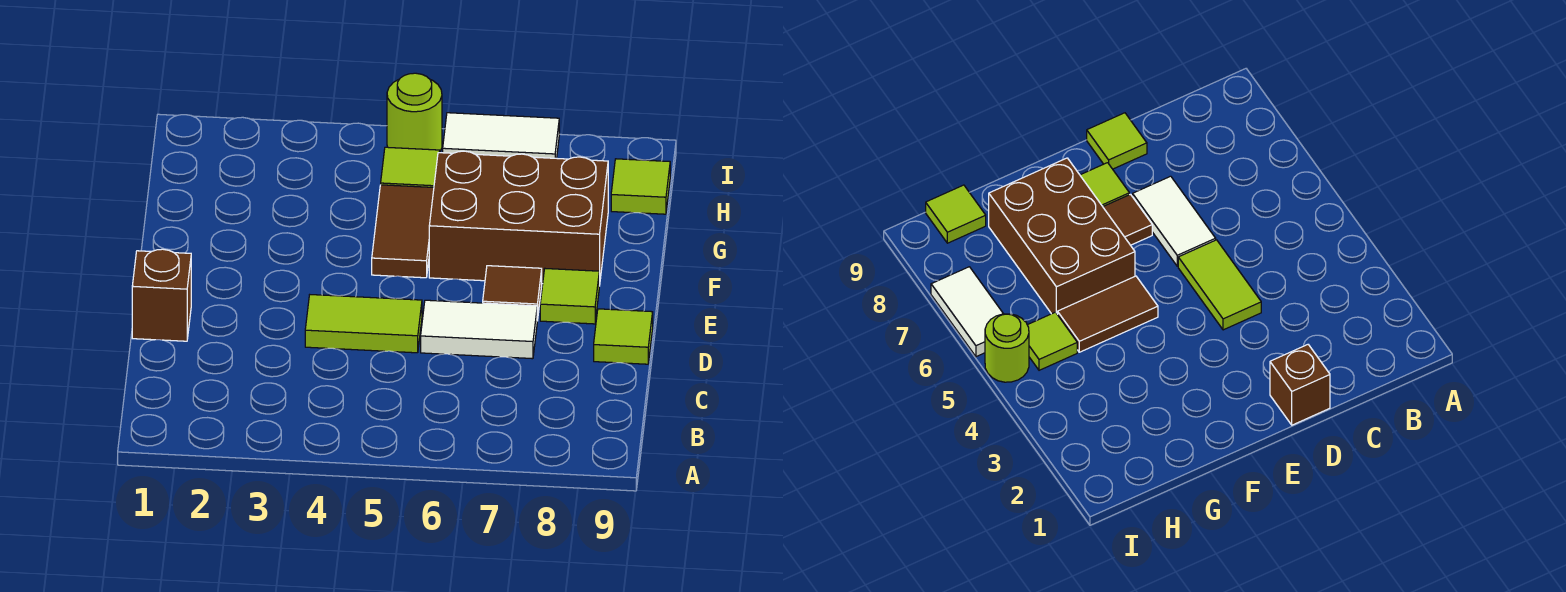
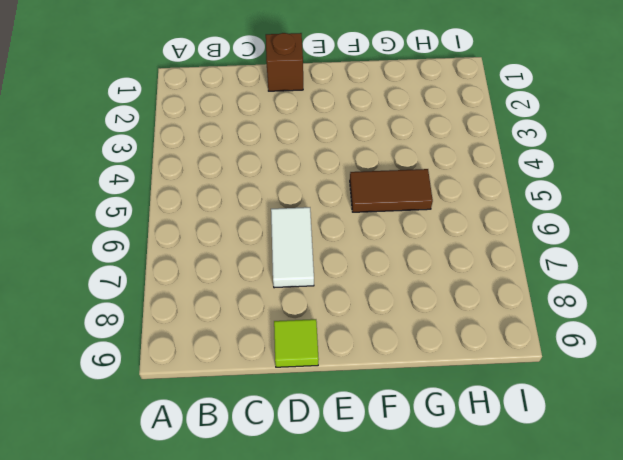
none -> lime tile D4:D5 level 1
none -> brown tile E7 level 1
none -> lime tile E8 level 1

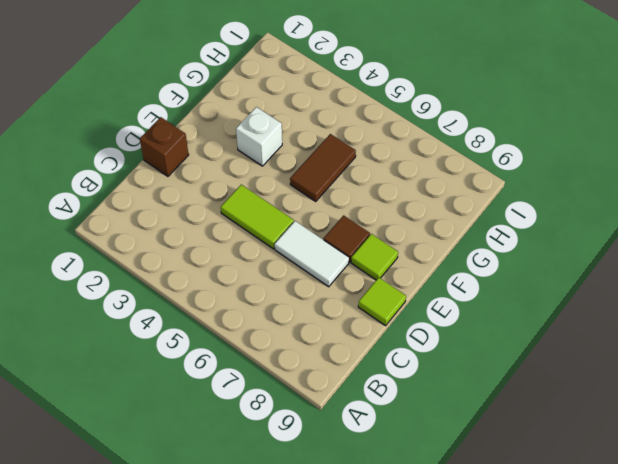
white brick F3 level 1 -> none
none -> brown brick F6:G8 level 1
none -> lime tile H5 level 1
none -> lime tile H9 level 1

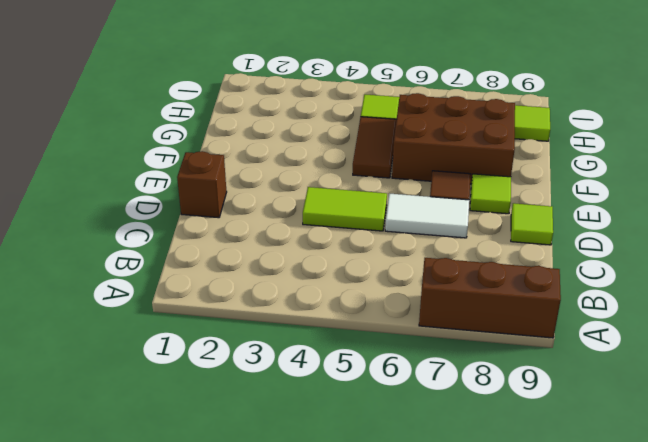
brown brick A7:A9 level 1 -> none
none -> lime round brick I5 level 1
none -> white tile I6:I7 level 1

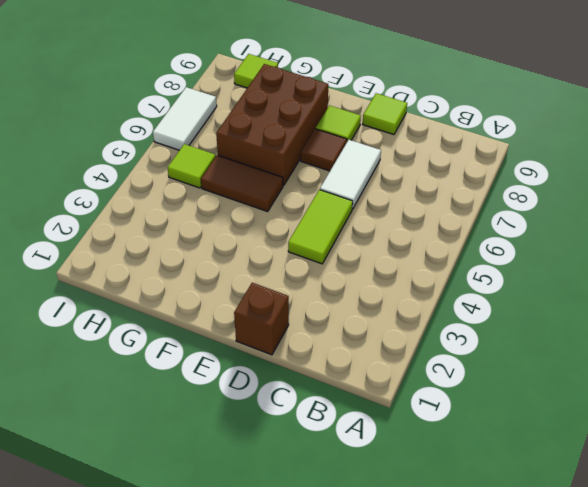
none -> lime round brick I5 level 1

